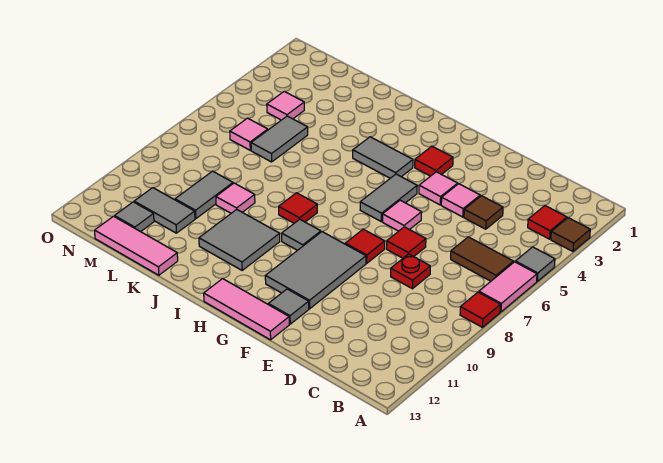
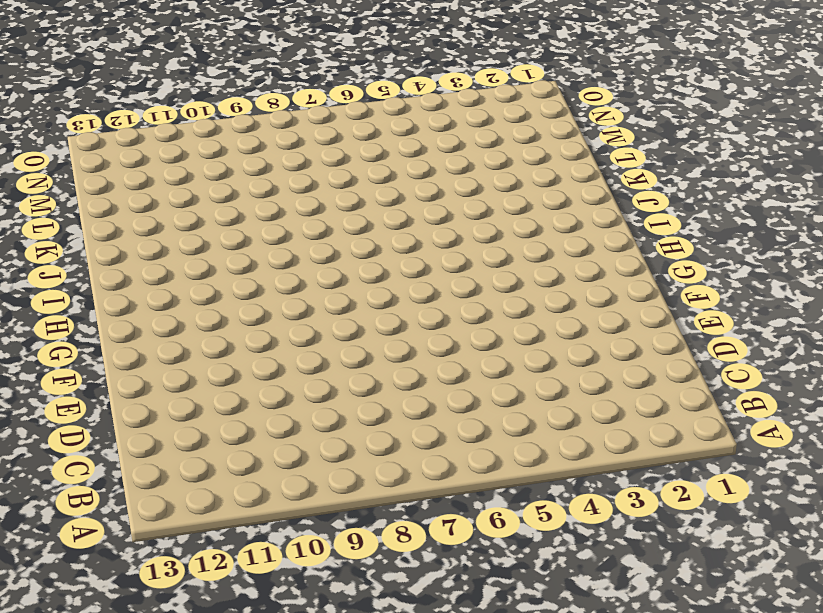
none -> brown tile A3 level 1
none -> grey tile A5 level 1
none -> pink tile A6:A7 level 1
none -> red tile A8 level 1

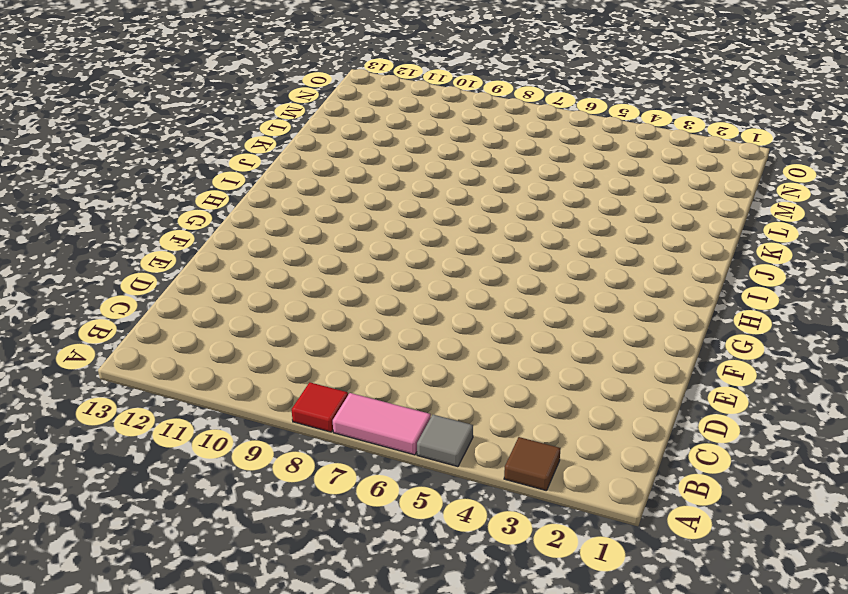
none -> red tile B3 level 1
none -> brown tile B6:C6 level 1
none -> brown tile D4 level 1
none -> red plate D8 level 1

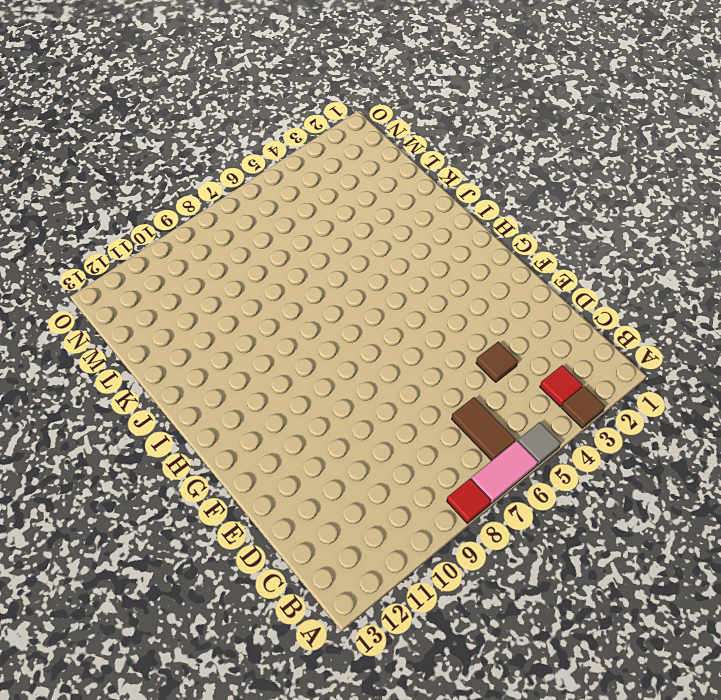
none -> red plate D8 level 1
none -> pink tile E4 level 1
none -> red tile E7 level 1
none -> pink tile F4 level 1

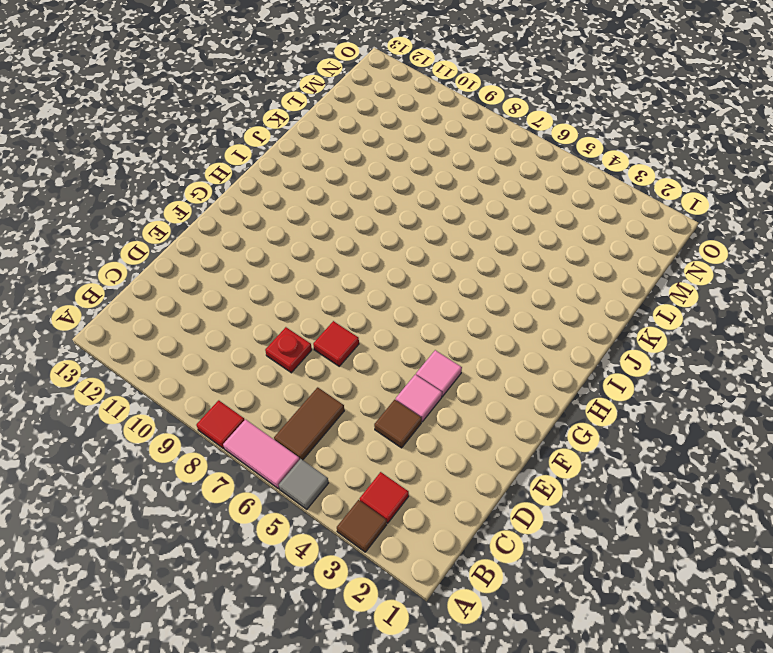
none -> pink tile F6 level 1
none -> red tile F8 level 1
none -> grey tile F9:G11 level 1
none -> grey tile F12 level 1

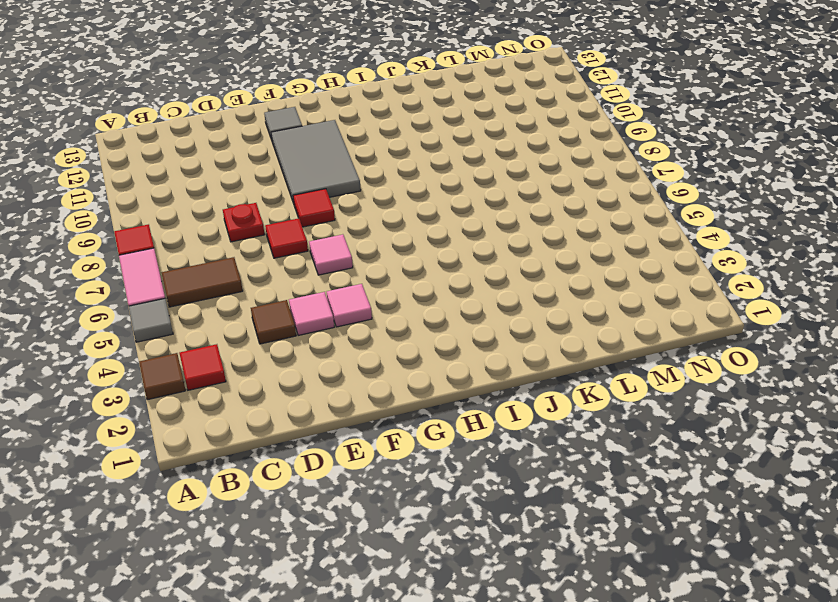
none -> pink tile F13:H13 level 1
none -> red tile G3 level 1
none -> grey tile G5:G6 level 1
none -> grey tile H4:I4 level 1

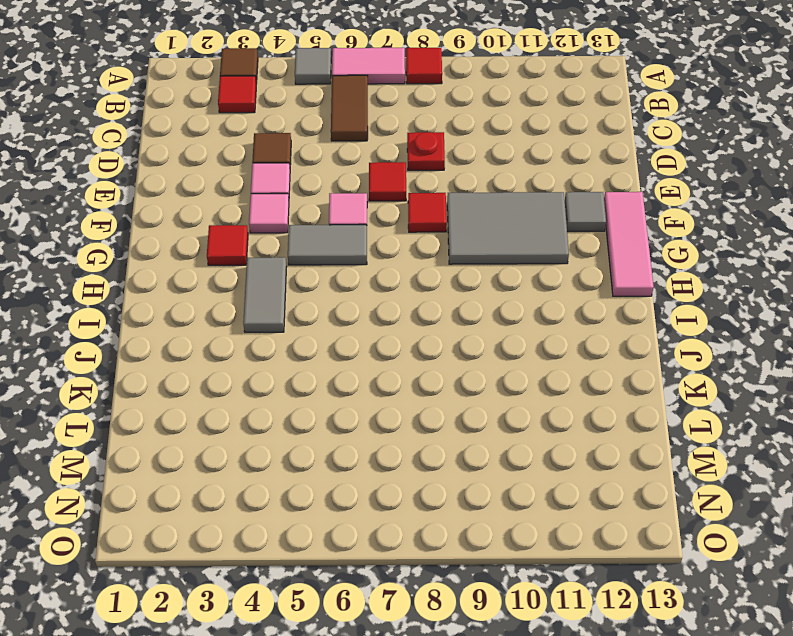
none -> grey tile H9 level 1
none -> red tile I8 level 1
none -> grey tile I10:J11 level 1
none -> pink tile K9 level 1

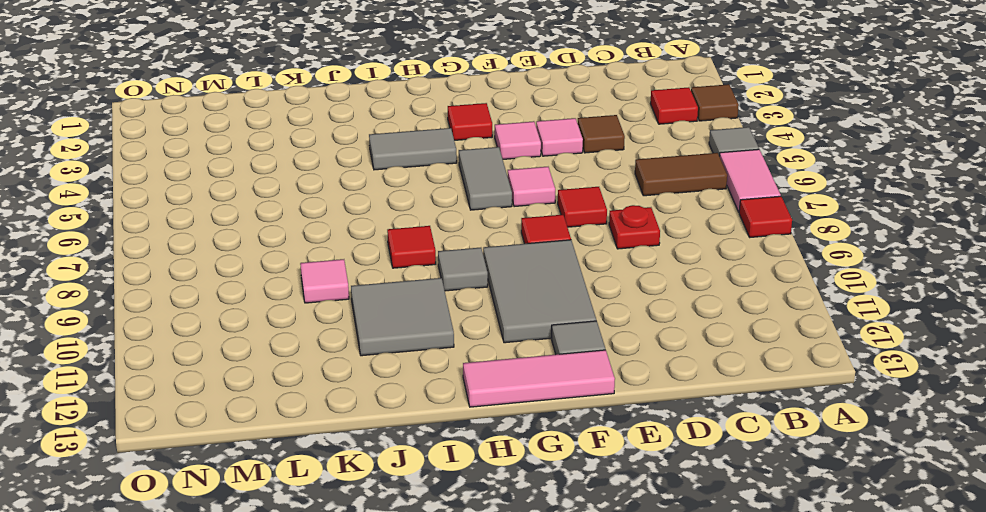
none -> pink tile K13:M13 level 1
none -> grey tile L5:L6 level 1
none -> grey tile L9:L10 level 1
none -> grey tile L11:M11 level 1

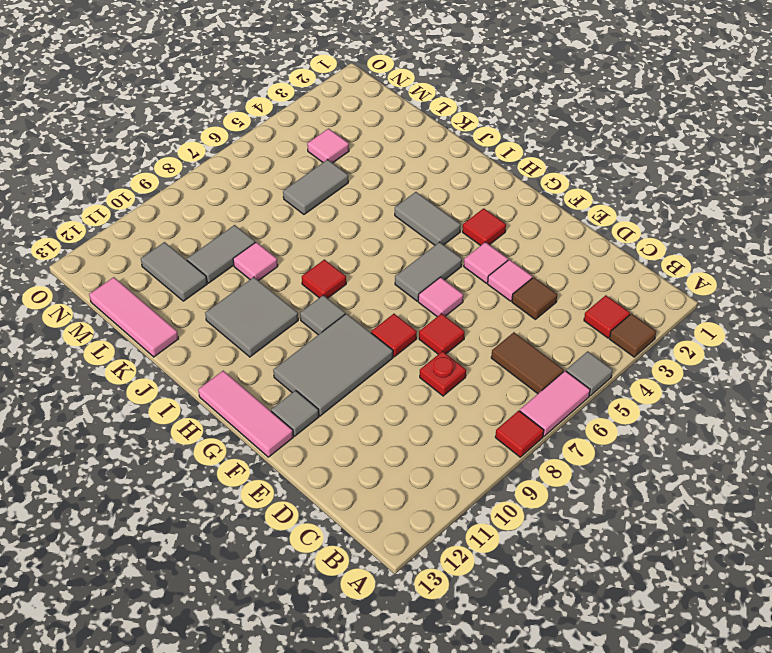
none -> pink tile M6 level 1
none -> grey tile M12 level 1

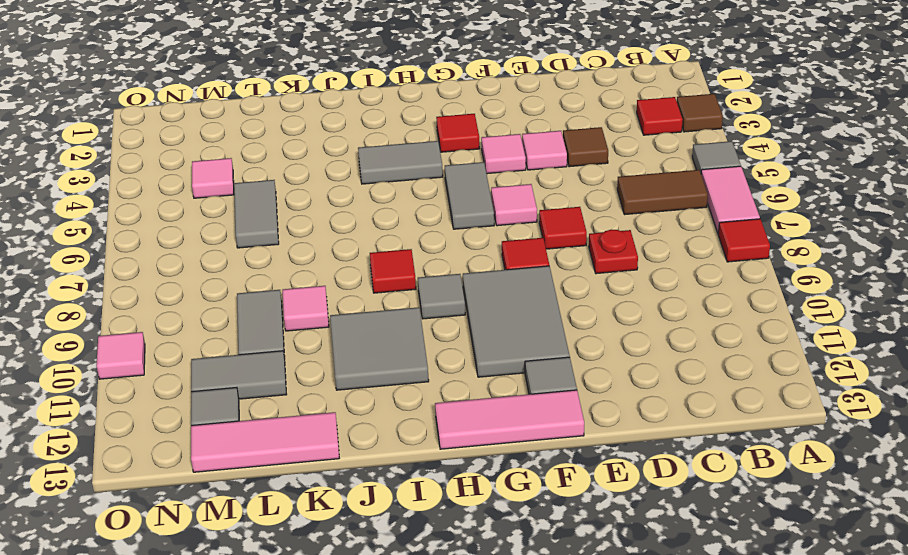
pink tile O10 level 1 -> pink tile M6 level 1

